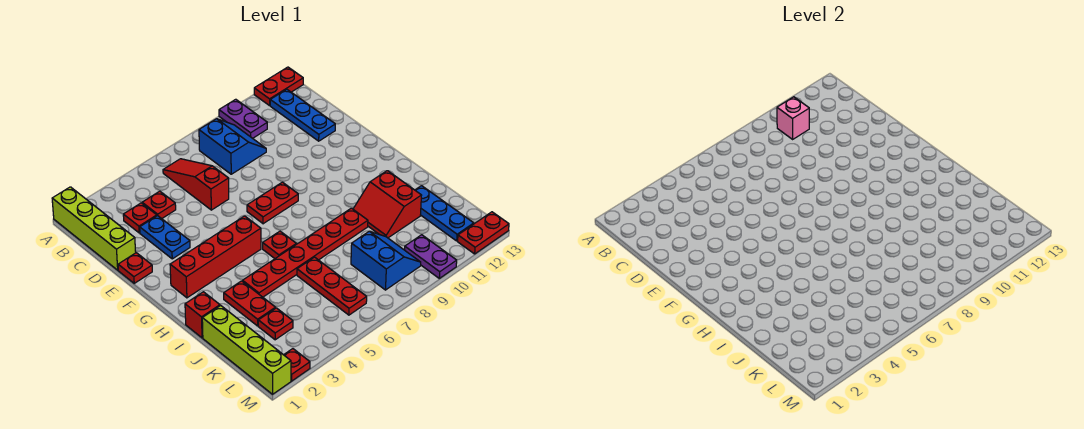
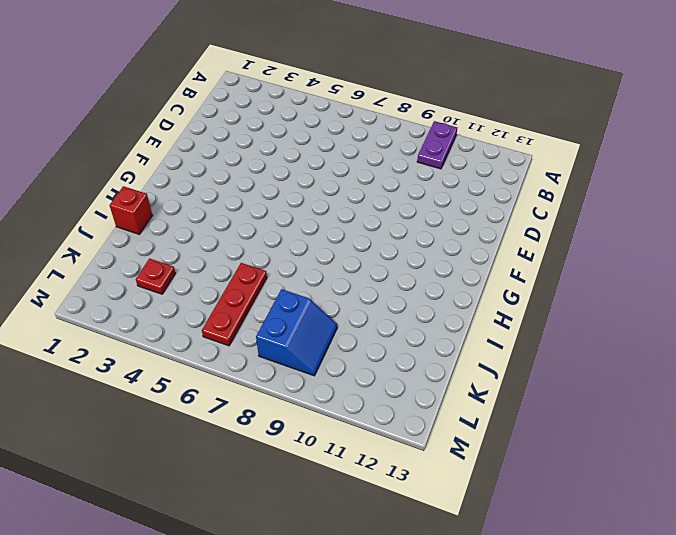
none -> lime brick A1:D1 level 1
none -> red plate A12:A13 level 1
none -> red slope B6:D6 level 1 top D

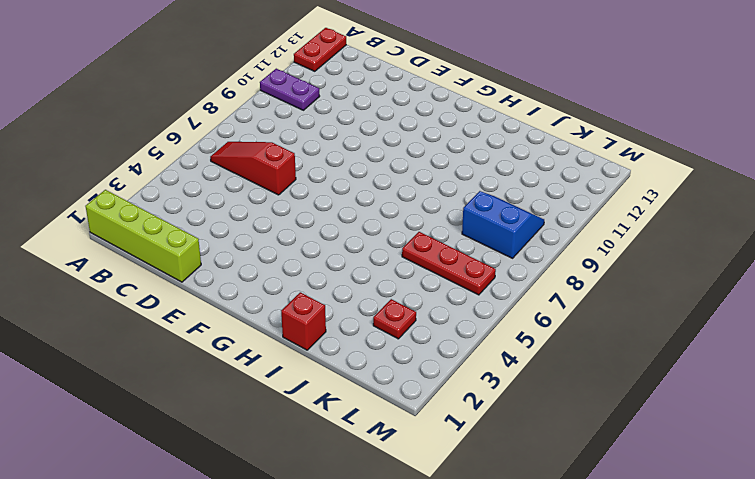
none -> blue slope B8:C9 level 1 top 8
none -> blue plate B12:D12 level 1
none -> red plate C3 level 1

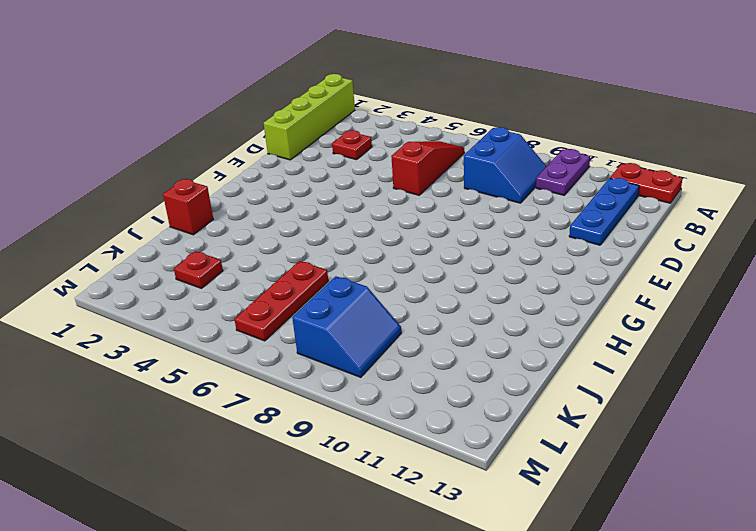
none -> red plate C4 level 1
none -> blue plate D3:E3 level 1
none -> red plate E1 level 1

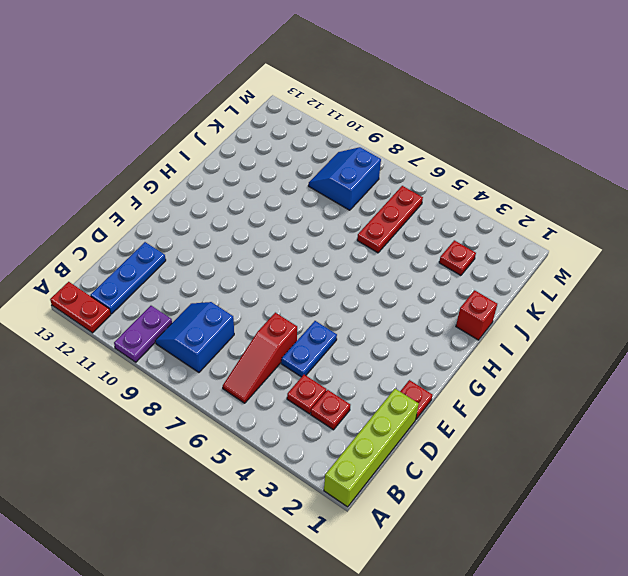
blue plate D5:E5 level 1 -> blue plate D3:E3 level 1
none -> red plate F7:F8 level 1
none -> red brick G2:G5 level 1
none -> red plate H6 level 1

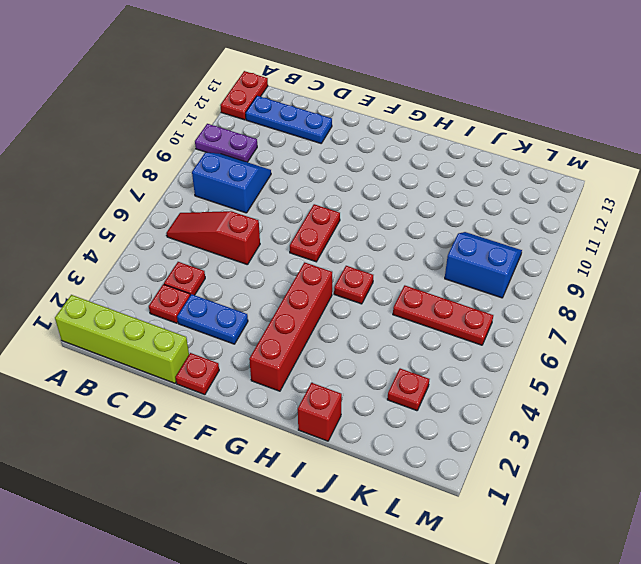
none -> red plate I3:J3 level 1
none -> red plate I4:I9 level 1
none -> red slope I10:J11 level 1 top 11

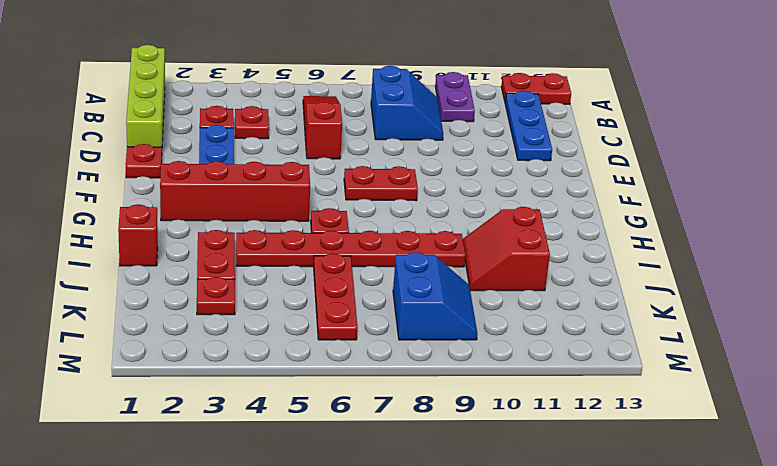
none -> lime brick J1:M1 level 1
none -> blue plate J12:L12 level 1
none -> purple plate L10:M10 level 1

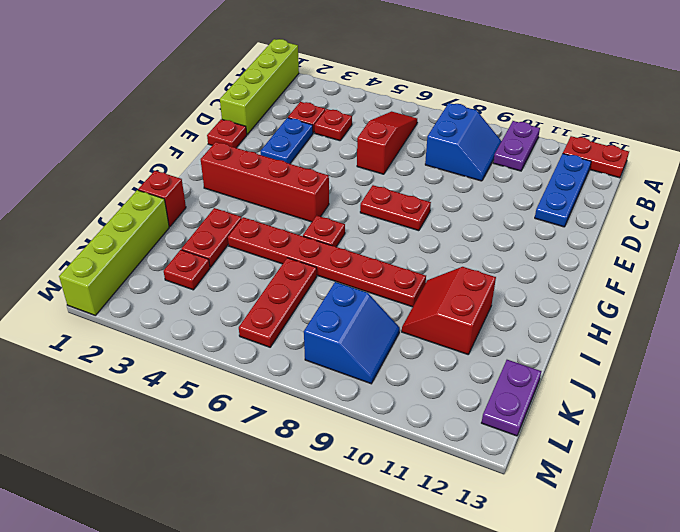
purple plate K13:L13 level 1 -> purple plate L10:M10 level 1
none -> blue plate J12:L12 level 1
none -> red plate M2 level 1
none -> red plate M12:M13 level 1

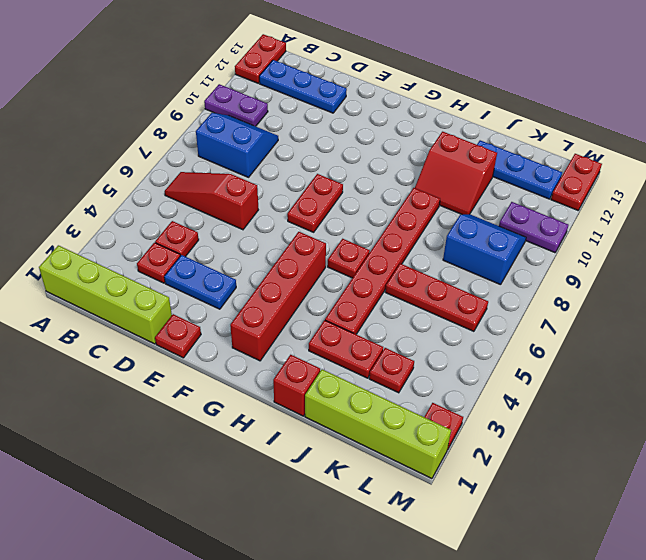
none -> pink brick B10 level 2

